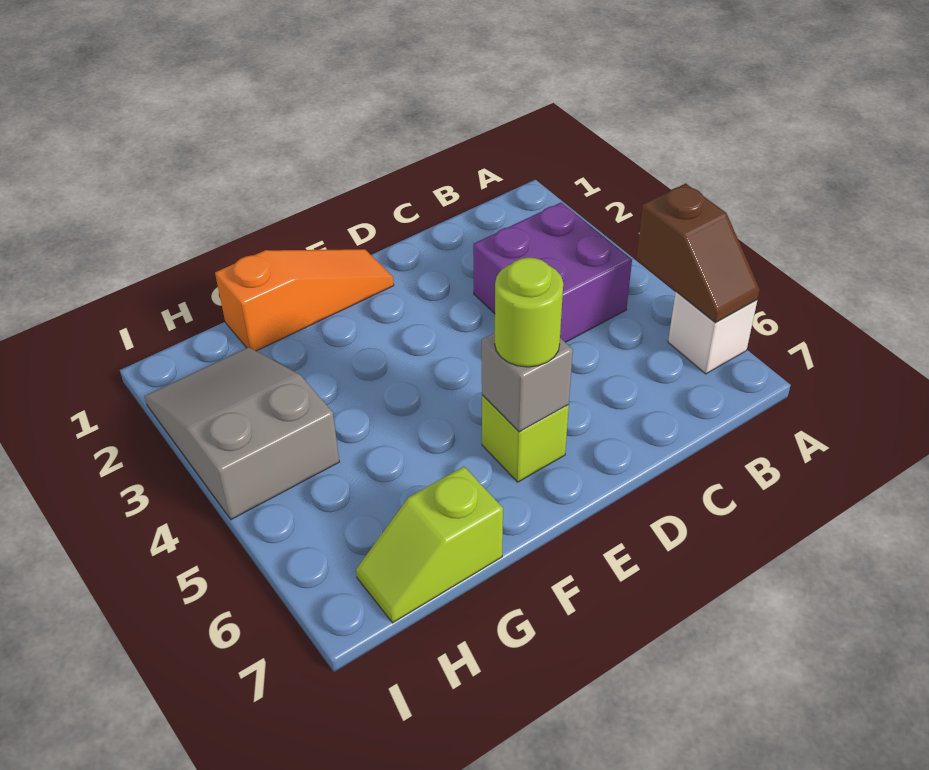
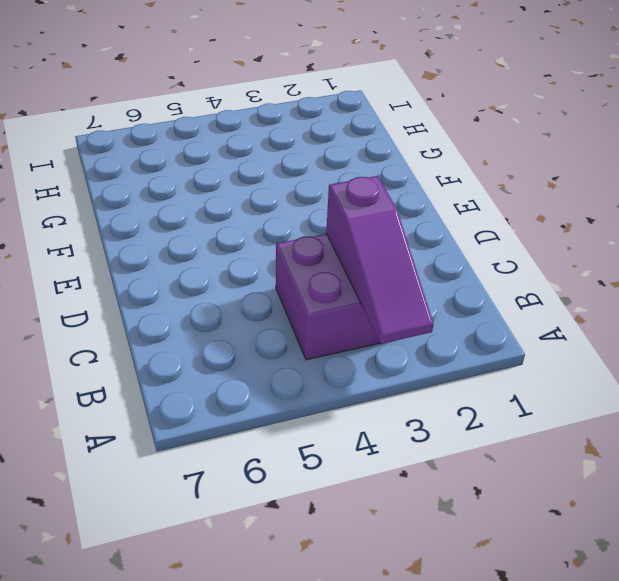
purple slope A3:C3 level 2 top C -> none
none -> white brick A6 level 1
none -> orange slope E1:G1 level 1 top G

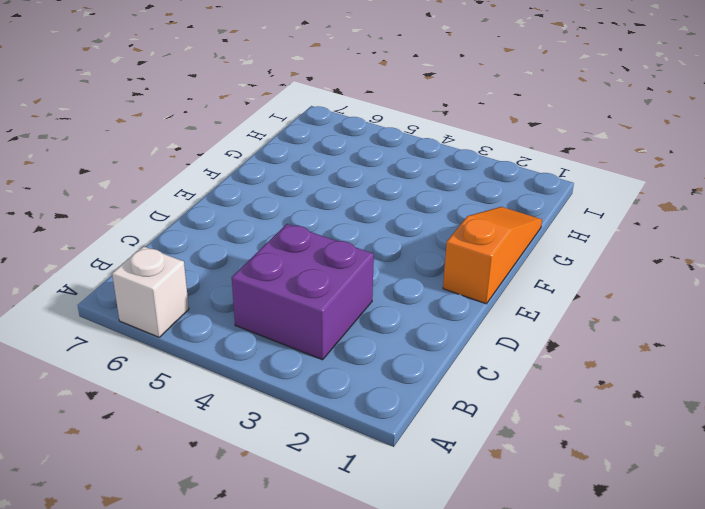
orange slope E1:G1 level 1 top E -> orange slope E1:G1 level 1 top G
none -> lime brick E6 level 1
none -> lime slope G7:H7 level 1 top G

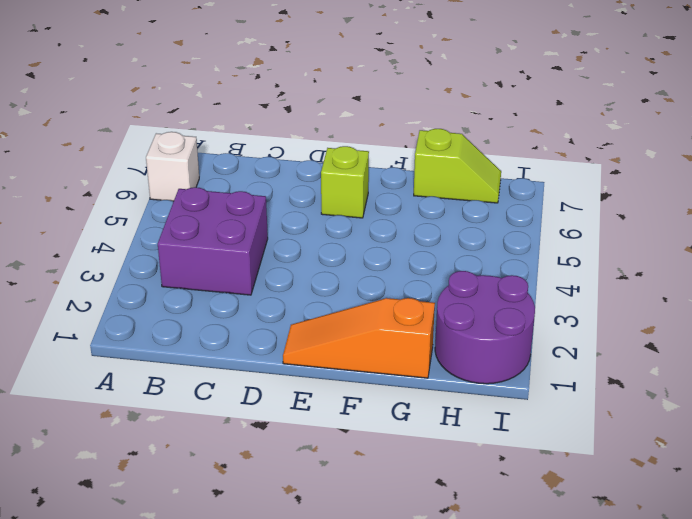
purple round brick H1:I2 level 1 -> grey slope H2:I4 level 1 top 4
none -> brown slope A5:A6 level 2 top 5
none -> grey brick E6 level 2

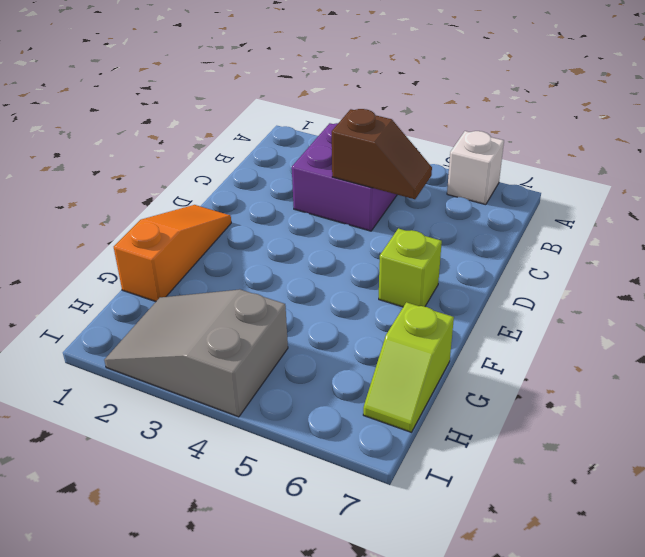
brown slope C4:C5 level 2 top 4 -> brown slope A5:A6 level 2 top 5
none -> grey brick E6 level 2
none -> lime round brick E6 level 3

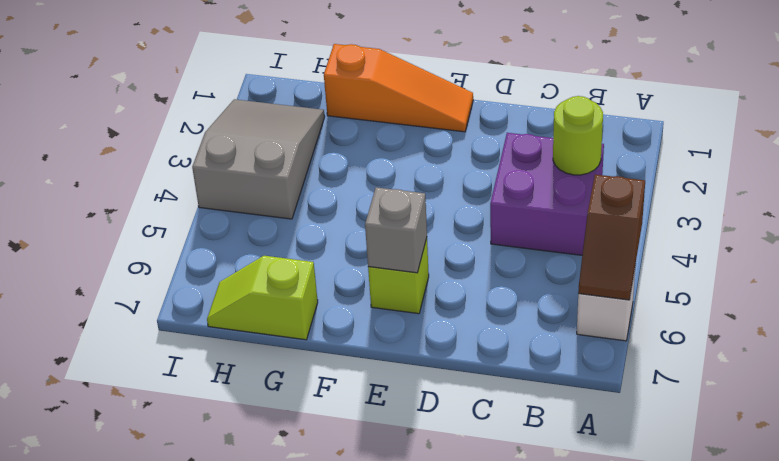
lime round brick B3 level 2 -> lime round brick E6 level 3

